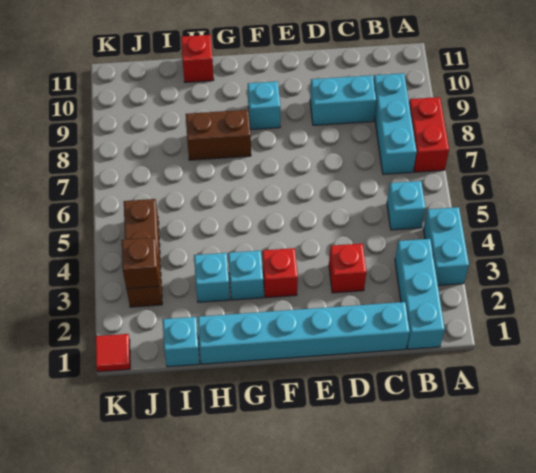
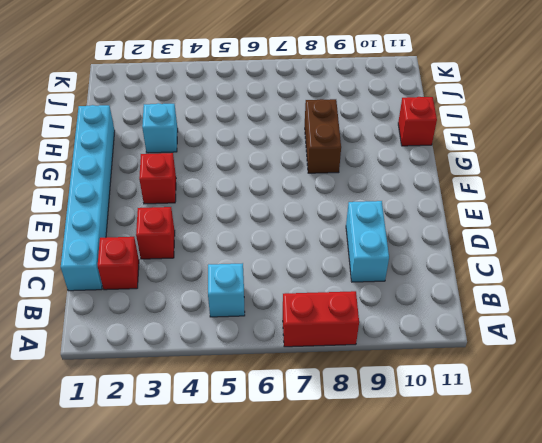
red brick C2 level 1 -> none
none -> cyan brick A3:A4 level 1
none -> cyan brick B1:B3 level 1
none -> cyan brick B7:B9 level 1

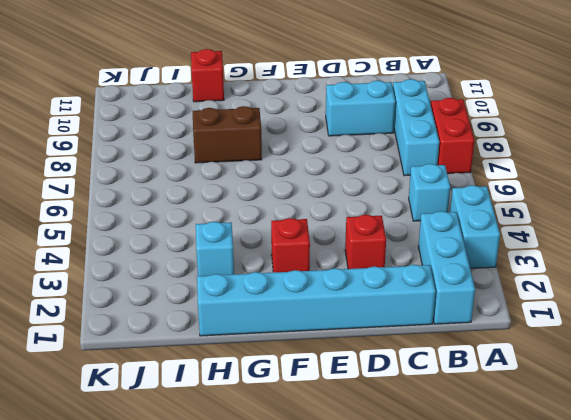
none -> cyan brick F9 level 1
none -> cyan brick G3 level 1
none -> cyan brick I1 level 1

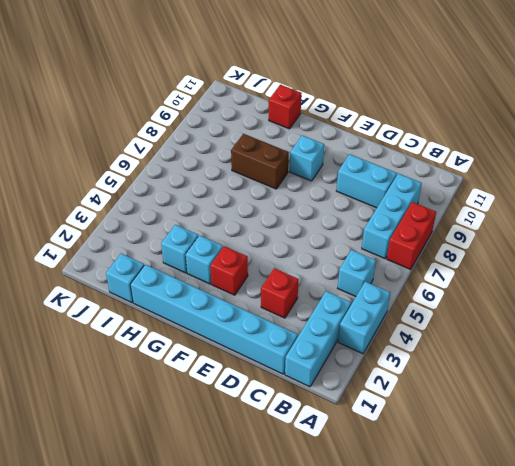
none -> brown brick J3:J5 level 1
none -> red tile K1 level 1
none -> brown brick J3 level 2

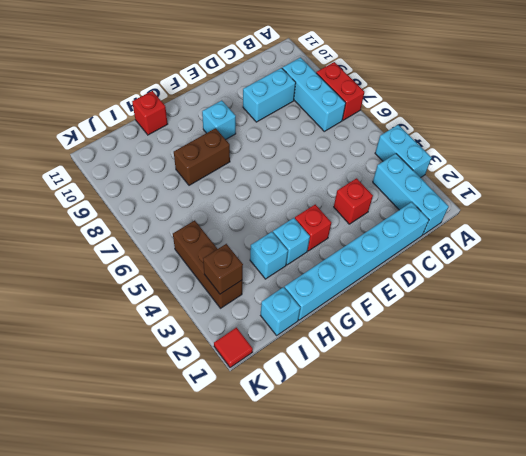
none -> cyan brick B5 level 1

